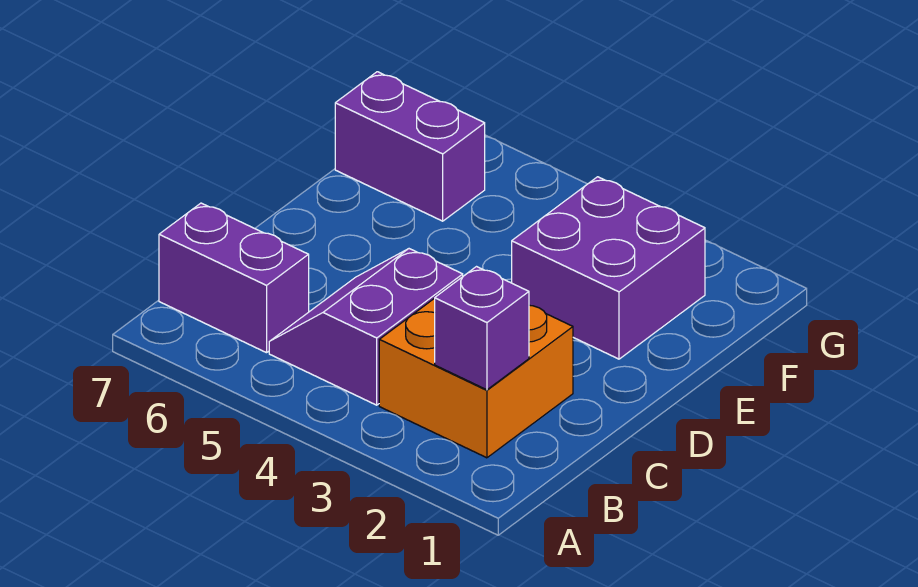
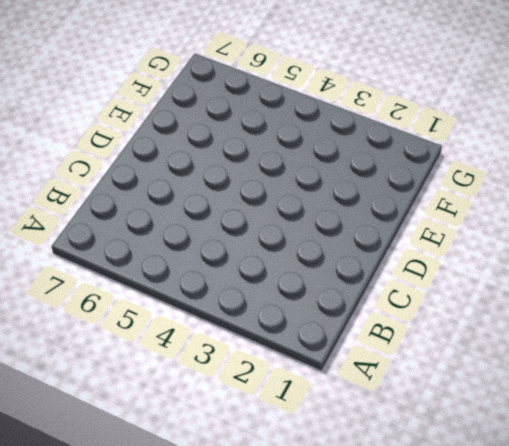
none -> orange brick B2:C3 level 1
none -> purple slope B4:C5 level 1 top 4

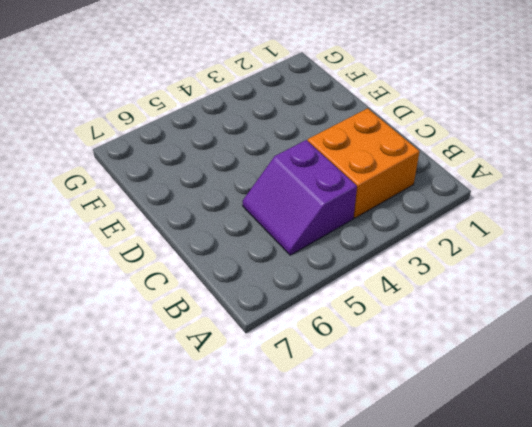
none -> purple brick B6:B7 level 1
none -> purple brick E2:F3 level 1

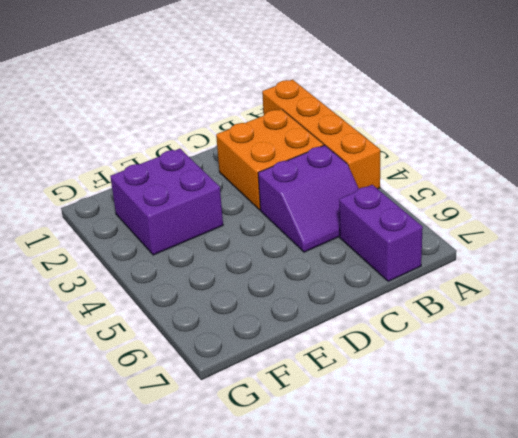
orange brick A1:A4 level 1 -> none
none -> purple brick F6:F7 level 1
none -> purple brick B2 level 2

